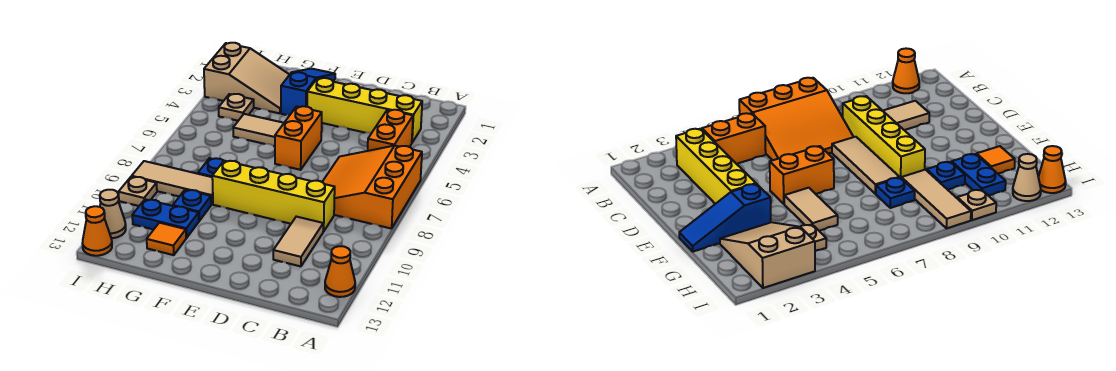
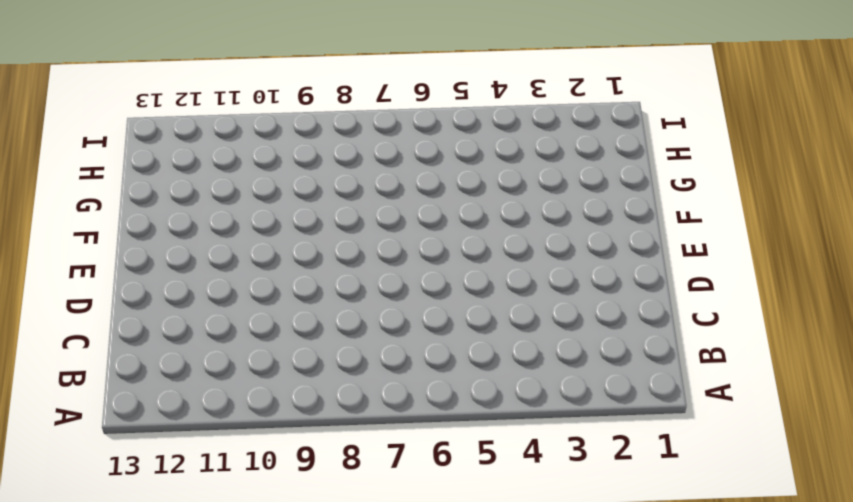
none -> orange slope A6:C8 level 1 top A
none -> orange cone A12 level 1
none -> yellow brick B3:E3 level 1

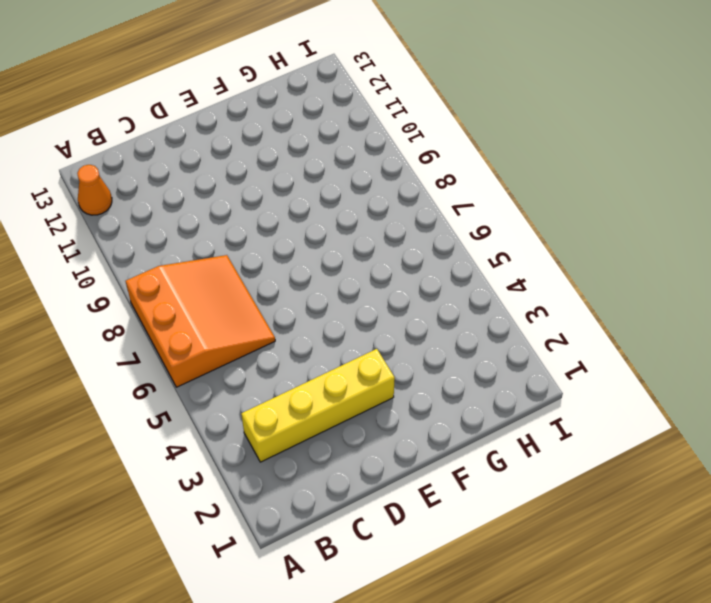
none -> orange brick B4:B5 level 1
none -> yellow brick C9:F9 level 1
none -> tan tile C10:C11 level 1

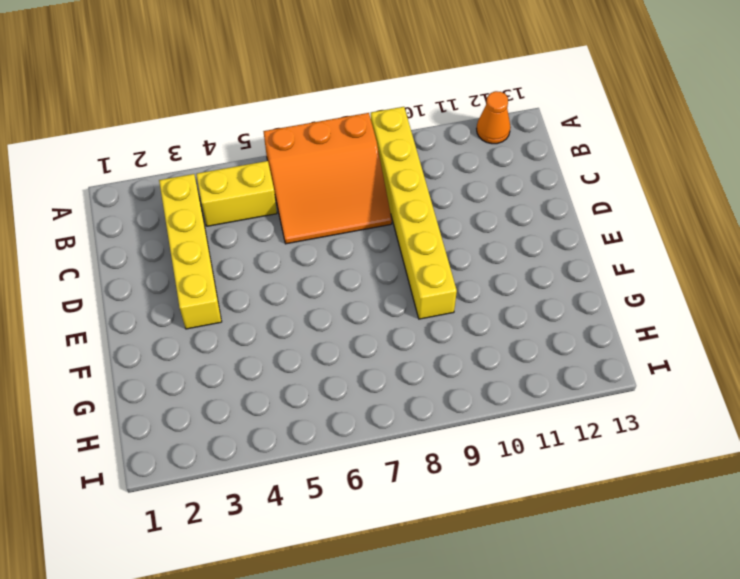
yellow brick A9:F9 level 1 -> yellow brick C9:F9 level 1
yellow brick B4:B5 level 1 -> orange brick B4:B5 level 1
none -> tan tile C10:C11 level 1
none -> tan tile D8:F8 level 1
none -> orange brick E5:E6 level 1

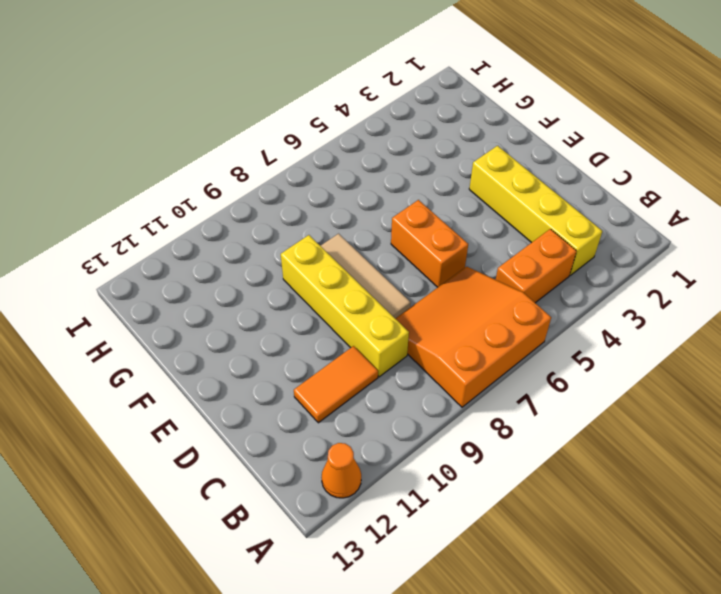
orange tile C10:C11 level 1 -> tan tile C10:C11 level 1
orange brick D6:E6 level 1 -> orange brick E5:E6 level 1
none -> blue slope F1:F3 level 1 top 3
none -> tan tile F5:G5 level 1
none -> tan slope G2:I3 level 1 top I

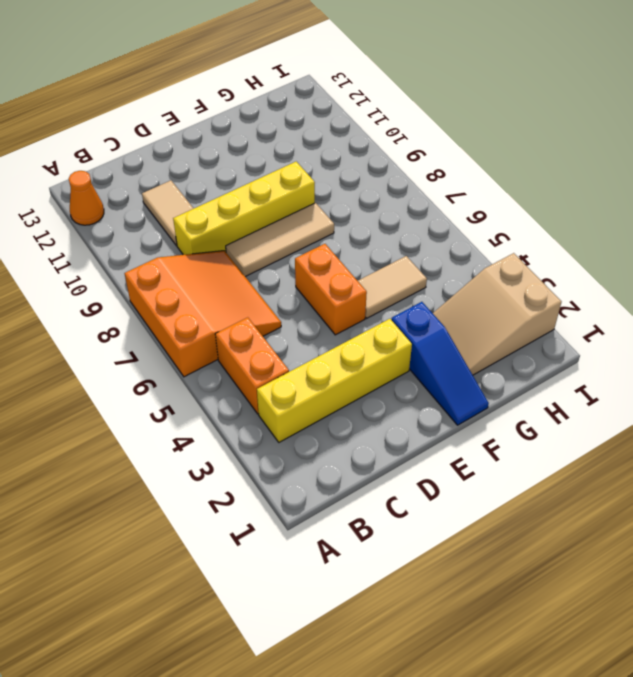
none -> blue plate G8 level 1
none -> tan tile G9:I9 level 1
none -> blue plate G10 level 1

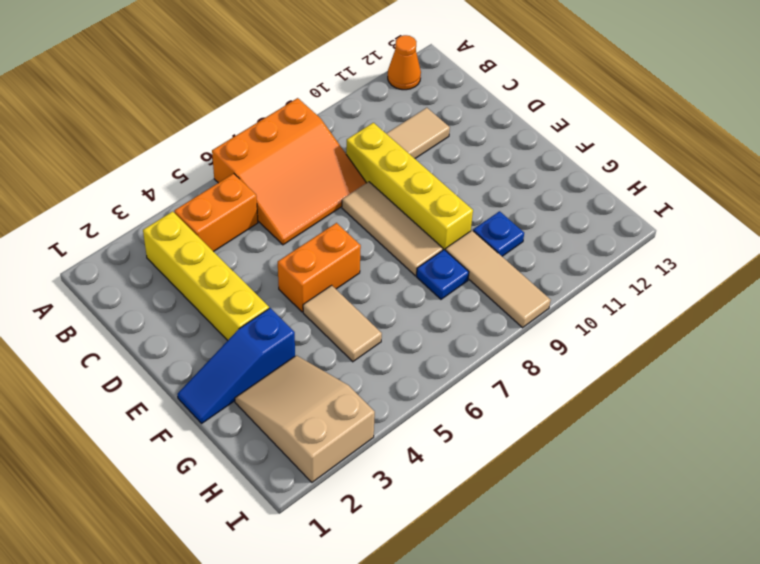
none -> blue plate G11:H11 level 1
none -> orange tile G12 level 1
none -> tan plate H4 level 1

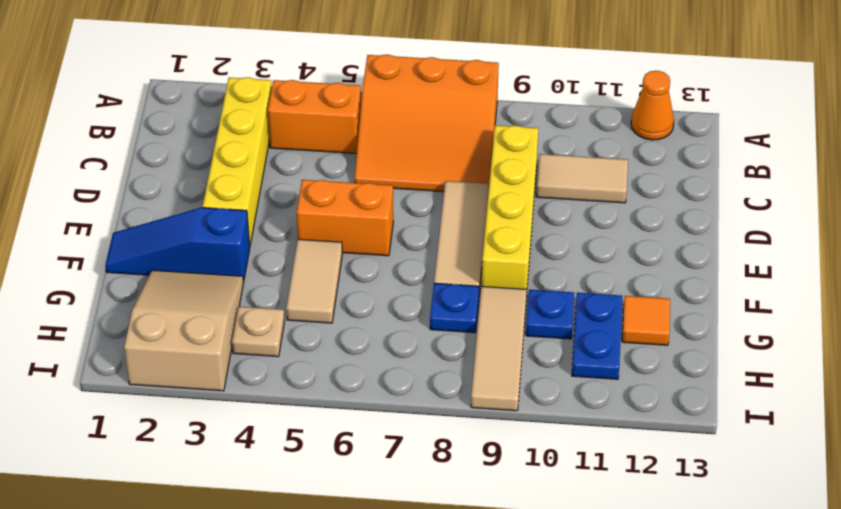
none -> tan plate I10 level 1
none -> tan cone I12 level 1
none -> orange cone I13 level 1

